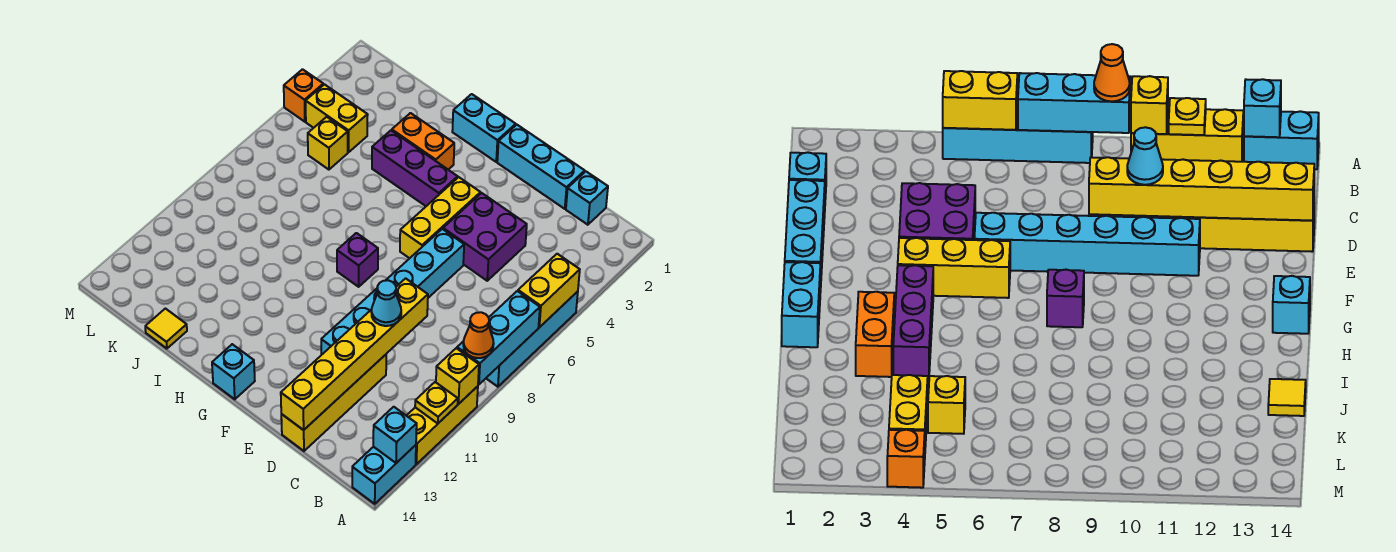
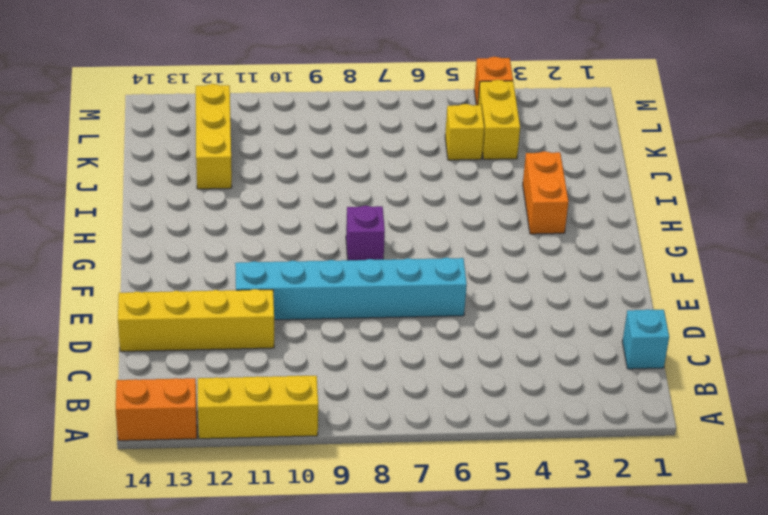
orange brick A13:A14 level 1 -> cyan brick A13:A14 level 1
yellow brick J12:L12 level 1 -> yellow brick F4:F6 level 1
none -> cyan brick A5:A8 level 1
none -> cyan brick D1:F1 level 1
none -> purple brick D4:E5 level 1

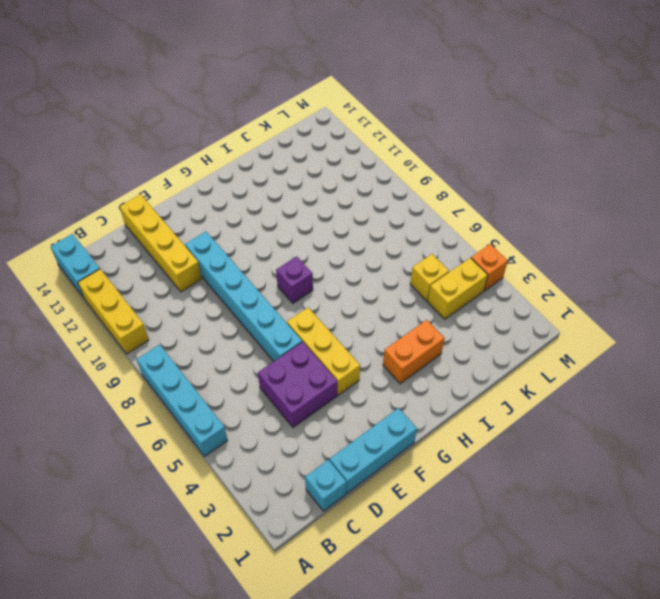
none -> cyan brick G1:H1 level 1
none -> purple brick G4:I4 level 1
none -> cyan brick G14 level 1

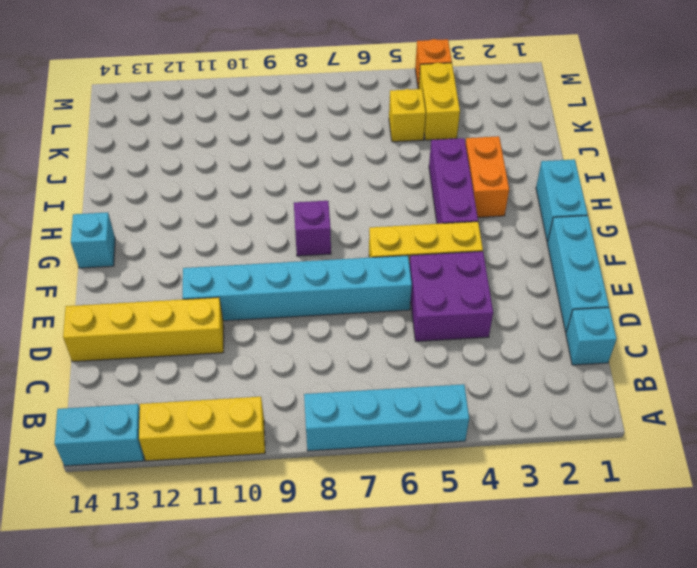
none -> yellow tile J14 level 1
none -> yellow brick A5:A6 level 2
none -> cyan brick A7:A9 level 2

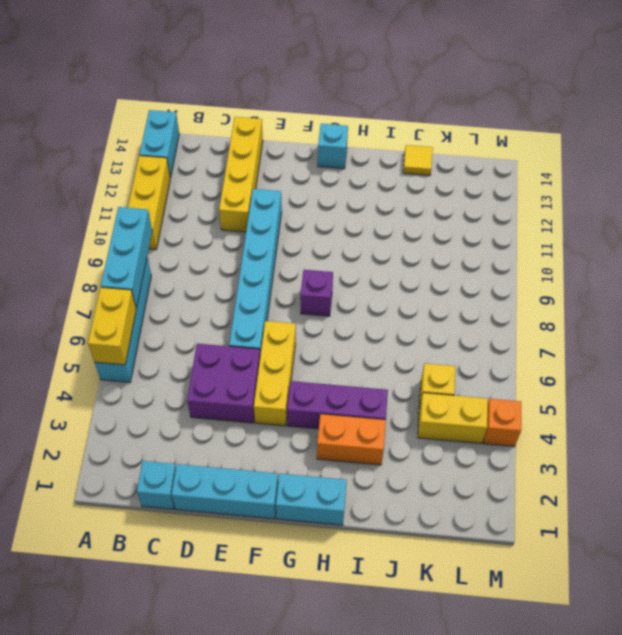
none -> yellow brick A10 level 2
none -> yellow plate A11 level 2
none -> cyan brick A13 level 2

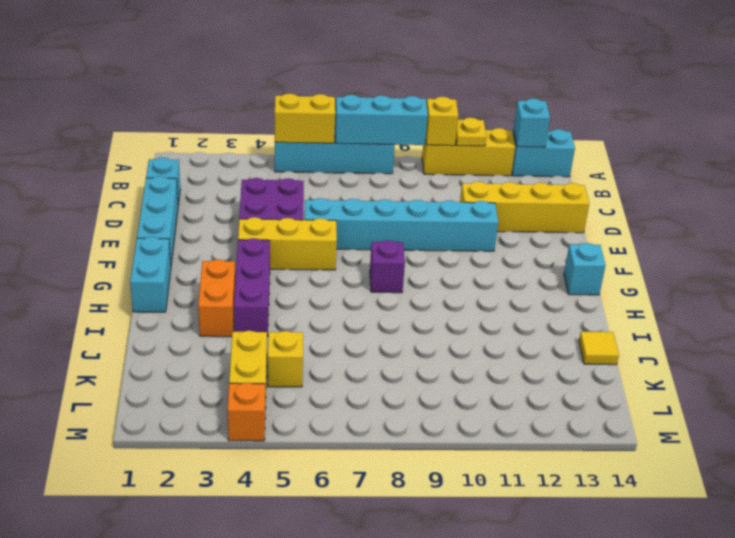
none -> yellow brick D9:D14 level 2
none -> orange cone A9 level 3
none -> cyan cone D10 level 3

